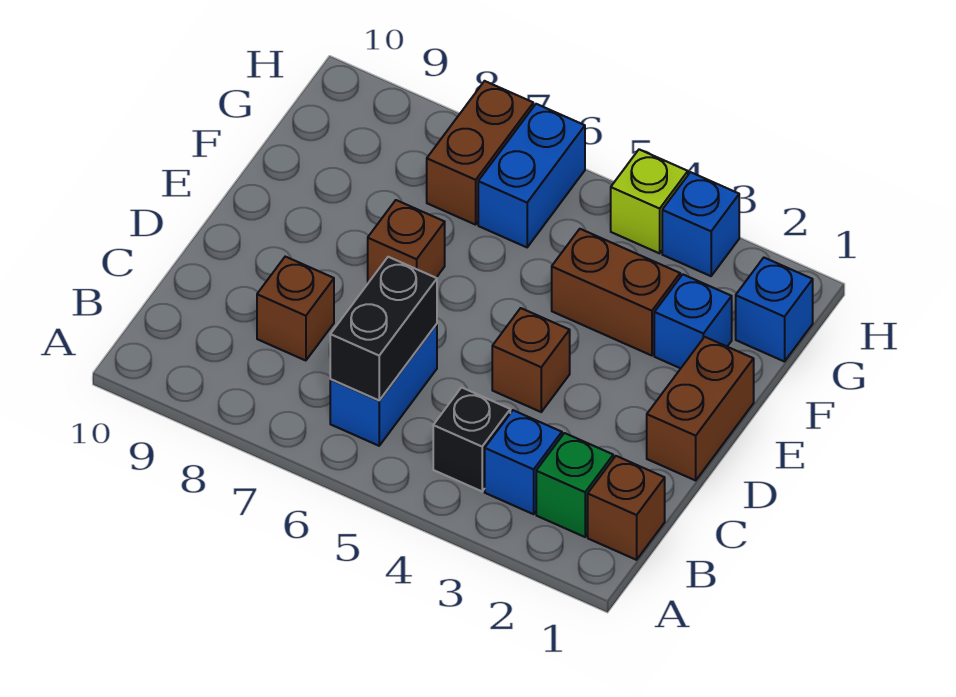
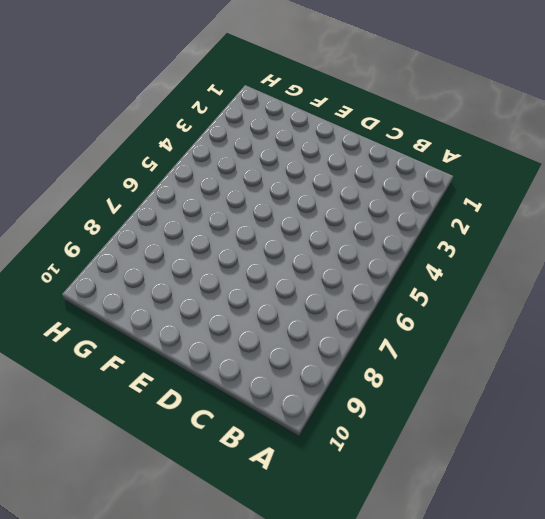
none -> brown brick B1 level 1
none -> green brick B2 level 1
none -> blue brick B3 level 1

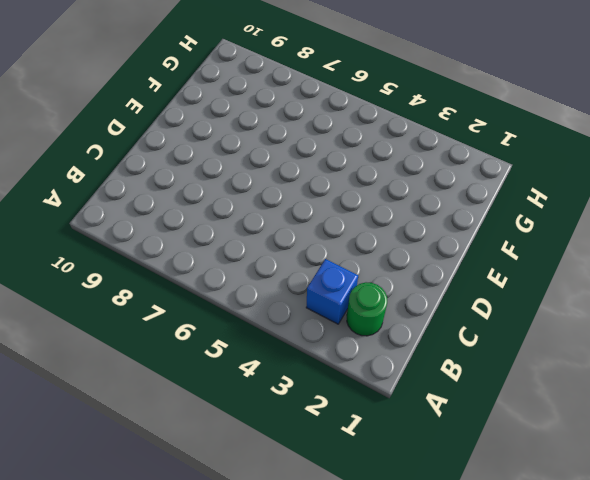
green round brick B2 level 1 -> green brick B2 level 1
none -> brown brick B1 level 1
none -> black brick B4 level 1
none -> blue brick B6:C6 level 1

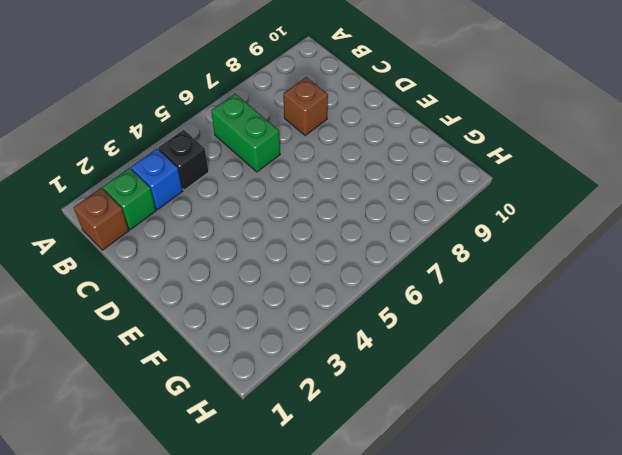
green brick B6:C6 level 1 -> blue brick B6:C6 level 1
none -> brown brick D1:E1 level 1
none -> brown brick D4 level 1
none -> brown brick E7 level 1

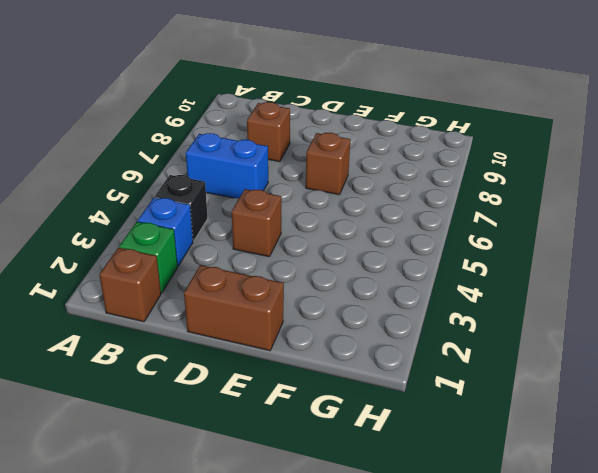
none -> blue brick F2 level 1
none -> brown brick F3:F4 level 1
none -> blue brick G1 level 1

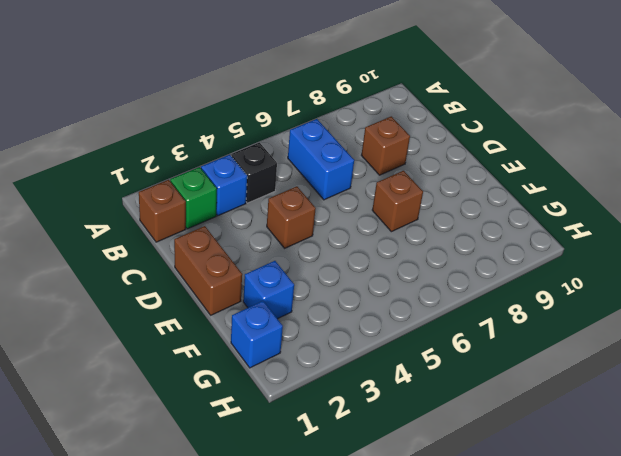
none -> brown brick F3:F4 level 1
none -> blue brick G6:H6 level 1
none -> brown brick G7:H7 level 1

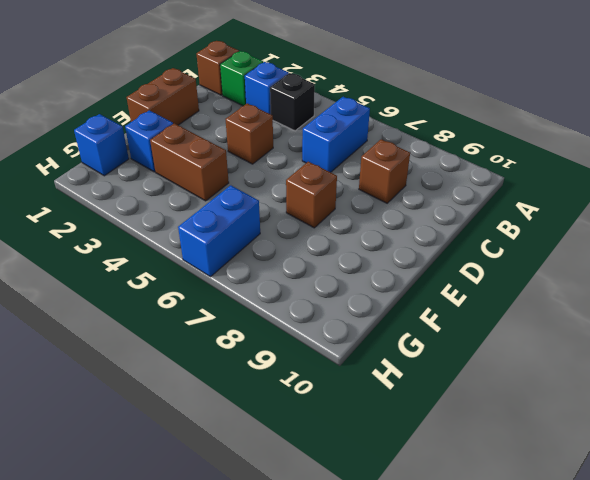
none -> brown brick G7:H7 level 1
none -> blue brick H3 level 1
none -> lime brick H4 level 1

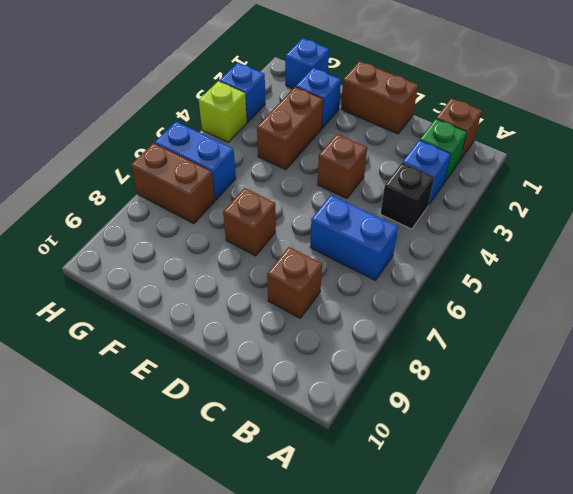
none -> black brick B6:C6 level 2

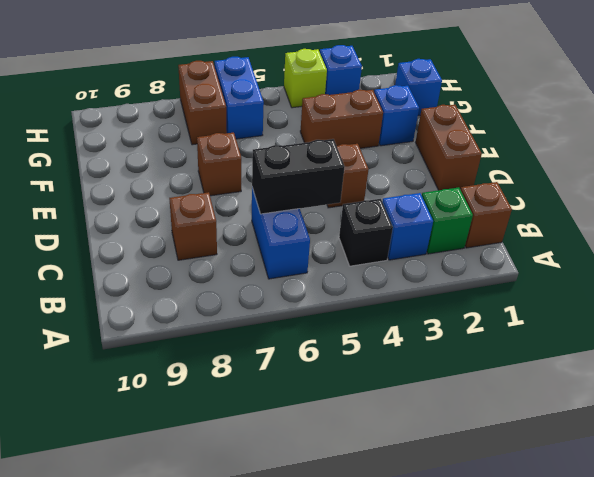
black brick C5:C6 level 2 -> black brick B6:C6 level 2

